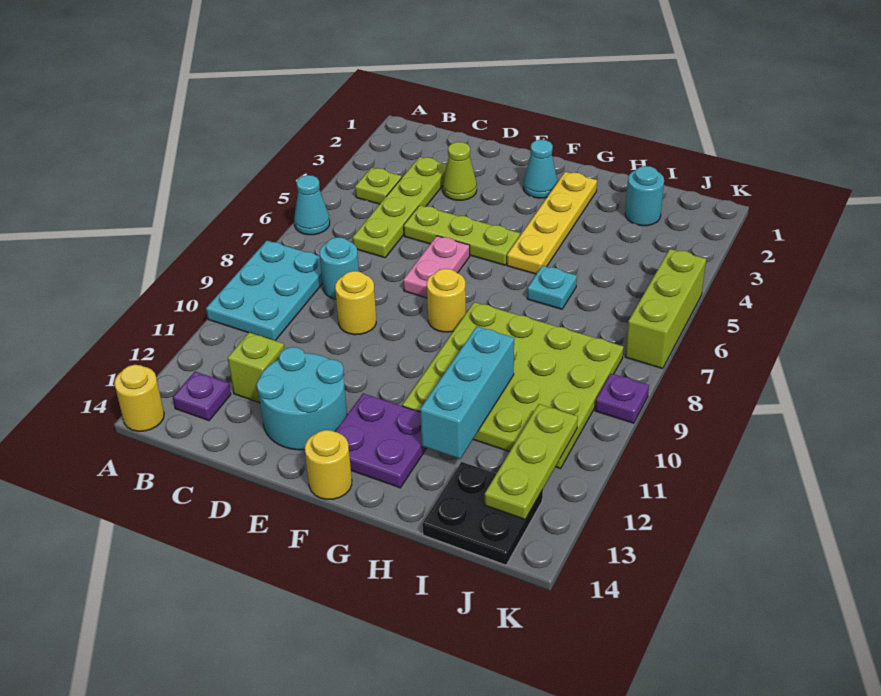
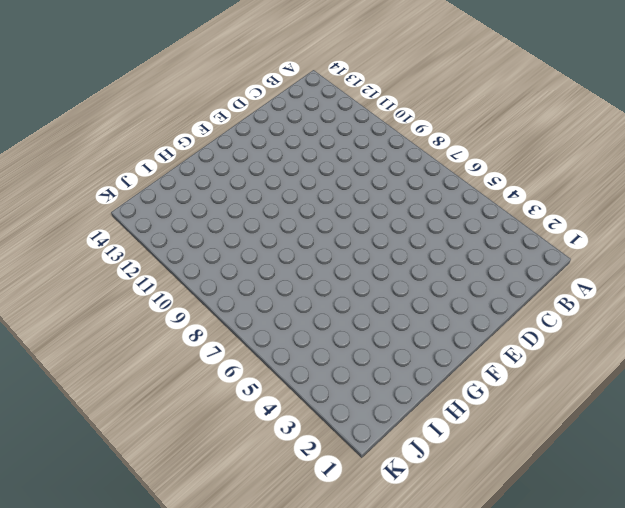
none -> cyan cone A6 level 1
none -> cyan plate A8:B10 level 1
none -> yellow round brick A14 level 1

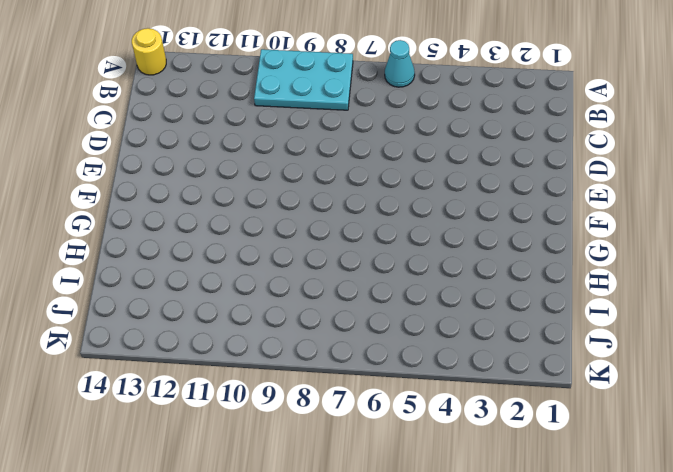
none -> lime plate B4 level 1
none -> purple plate B13 level 1
none -> lime plate C3:C6 level 1

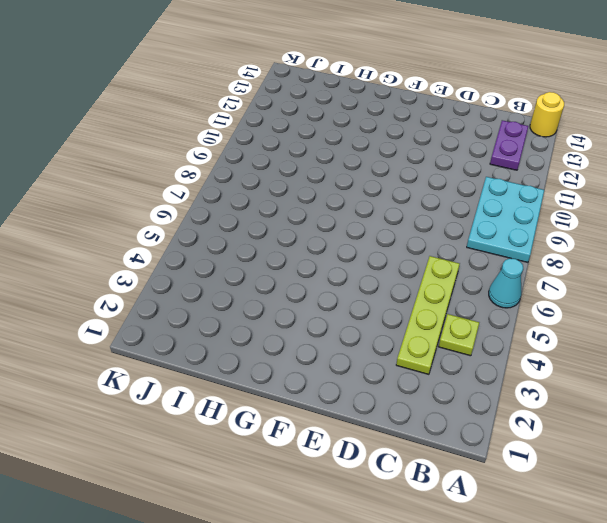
purple plate B12:B13 level 1 -> purple plate B13 level 1
none -> cyan round brick C8 level 1
none -> lime brick C12 level 1
none -> lime cone D3 level 1

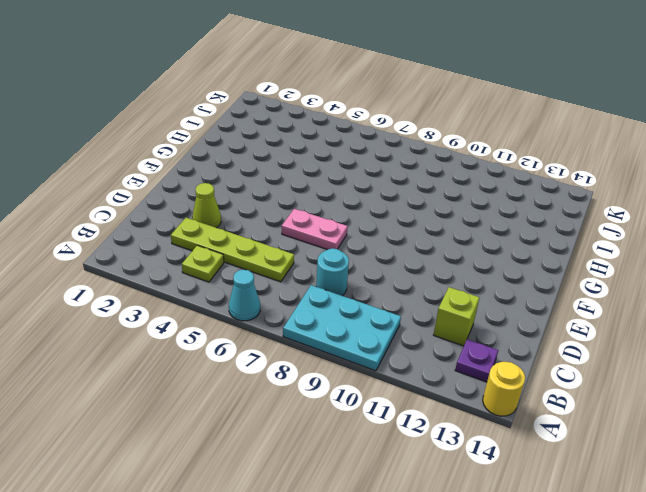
none -> lime plate D5:F5 level 1
none -> yellow round brick D9 level 1
none -> cyan round brick D12:E13 level 1

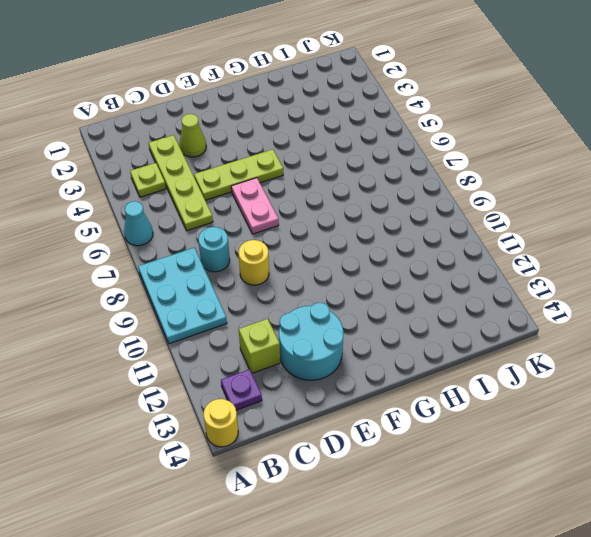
none -> cyan cone F2 level 1
none -> yellow round brick F8 level 1
none -> purple plate F12:G13 level 1

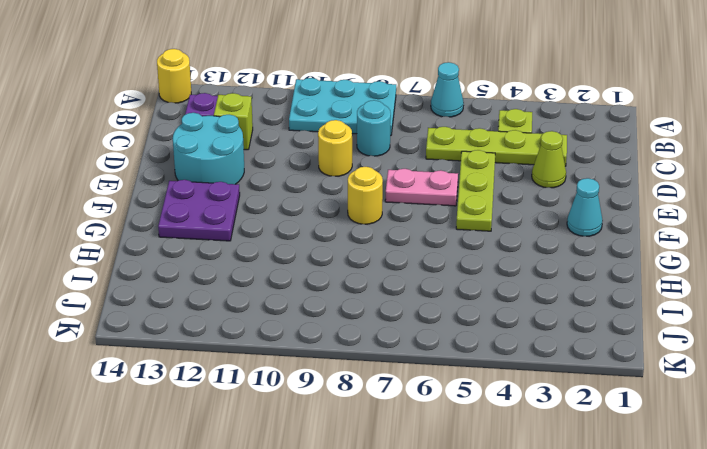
none -> yellow round brick F14 level 1
none -> yellow plate G2:G5 level 1
none -> lime plate G8:J11 level 1

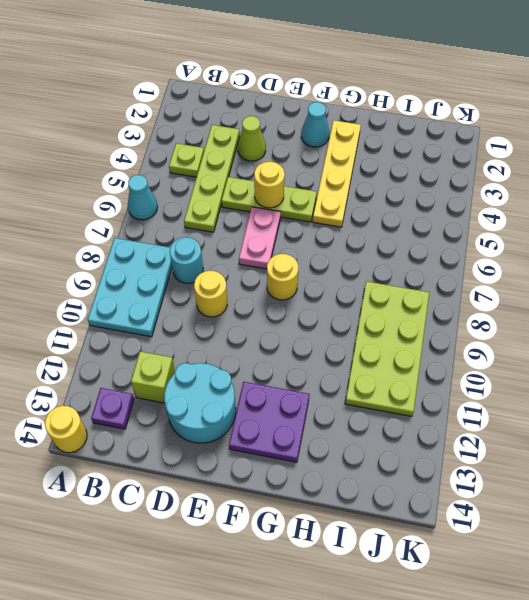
yellow round brick E5 level 2 -> yellow round brick F14 level 1
lime plate I8:J11 level 1 -> lime plate G8:J11 level 1
none -> cyan plate H6 level 1
none -> cyan round brick I2 level 1
none -> black plate I13:J14 level 1

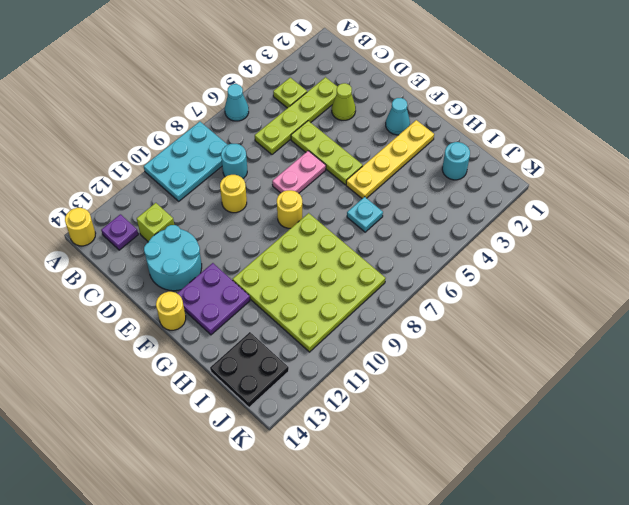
none -> lime brick K5:K7 level 1
none -> purple plate K9 level 1
none -> cyan brick H10:H12 level 2

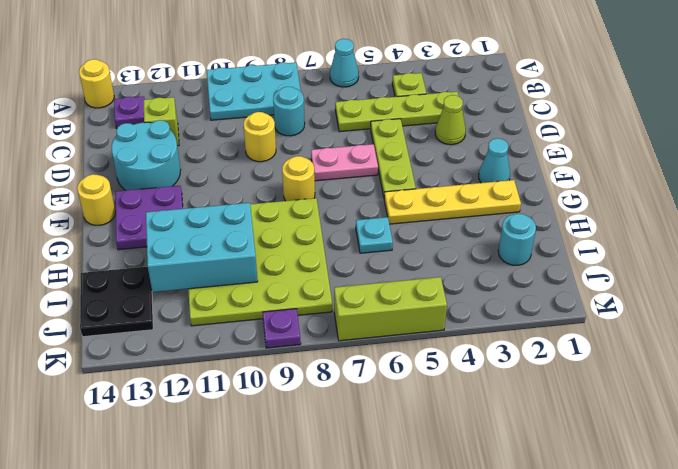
cyan brick H10:I12 level 2 -> cyan brick H10:H12 level 2
none -> lime plate J11:J13 level 2

